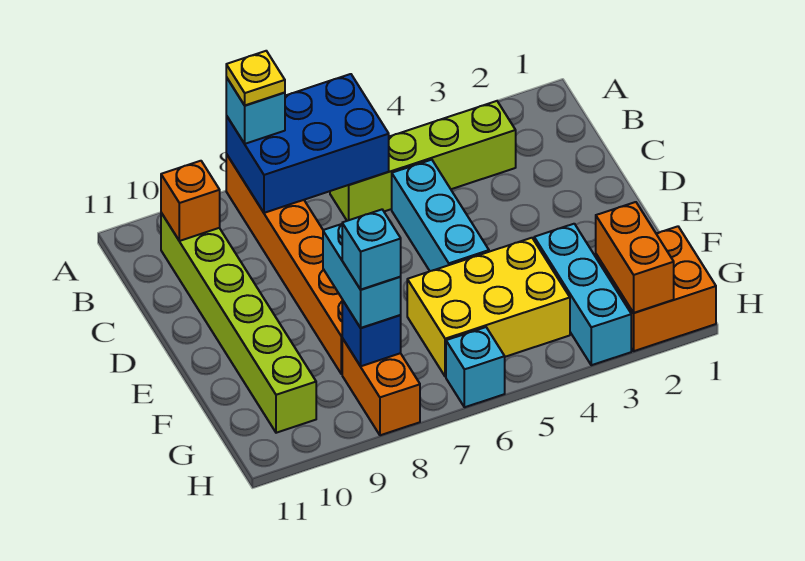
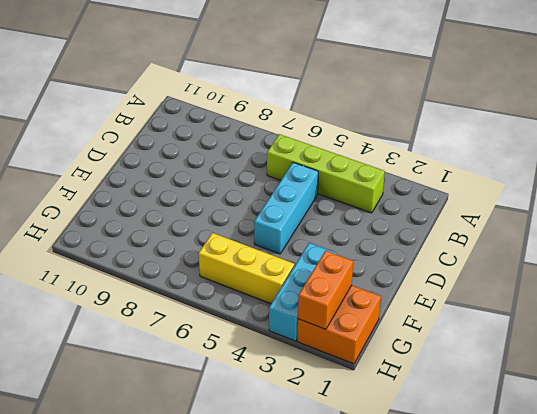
yellow brick G4:G6 level 1 -> yellow brick F4:G6 level 1
none -> orange brick A8:F8 level 1
none -> lime brick B10:G10 level 1
none -> orange brick G8:H8 level 1

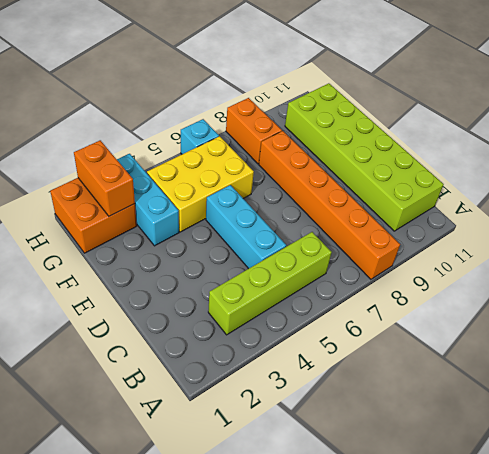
lime brick B10:G11 level 1 -> lime brick B10:G10 level 1
none -> blue brick A6:B8 level 2
none -> orange brick B10 level 2
none -> blue brick G8 level 2

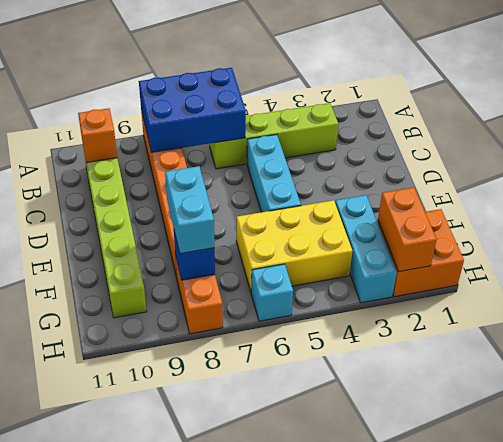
none -> cyan brick A8 level 3
none -> yellow plate A8 level 4
none -> cyan brick G8 level 4

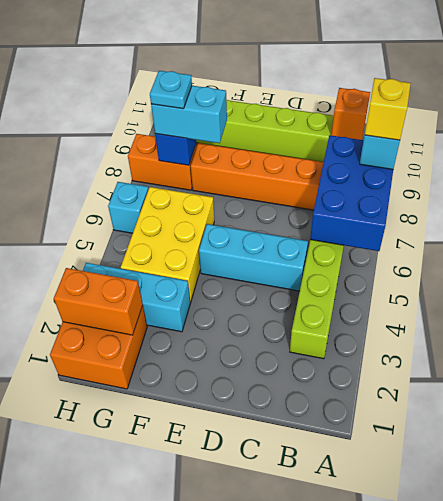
yellow brick A8 level 4 -> yellow plate A8 level 4
cyan plate G8 level 4 -> cyan brick G8 level 4

